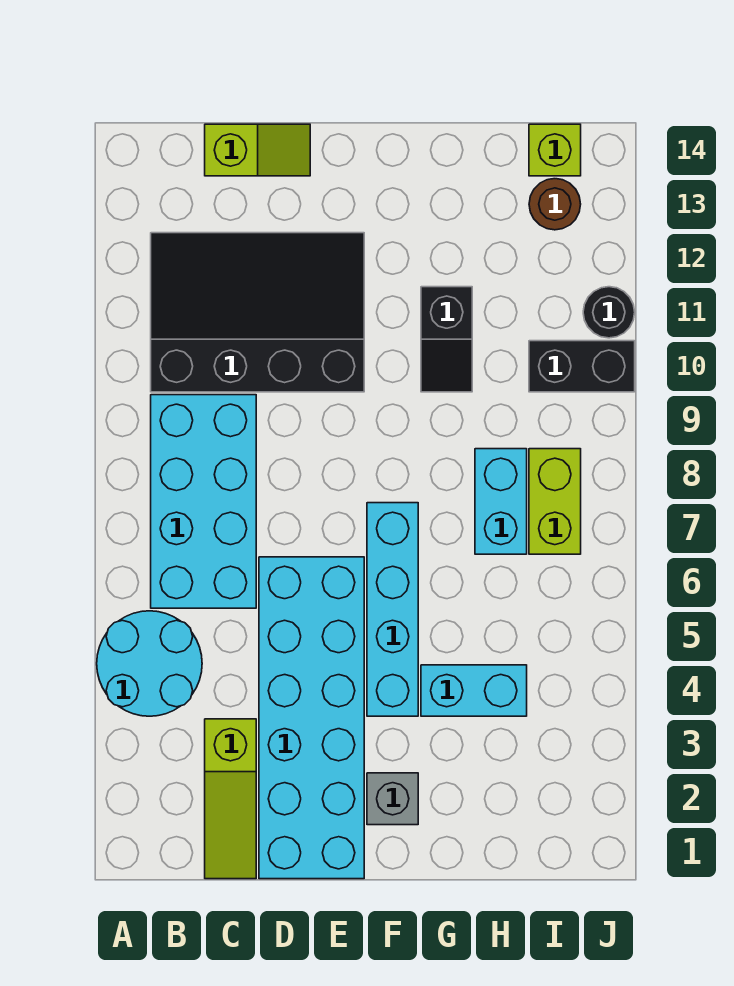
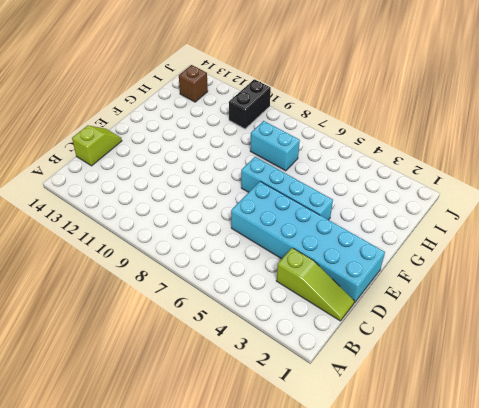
brown brick I13 level 1 -> brown round brick I13 level 1
none -> cyan round brick A4:B5 level 1
none -> cyan brick B6:C9 level 1
none -> black slope B10:E12 level 1 top 10

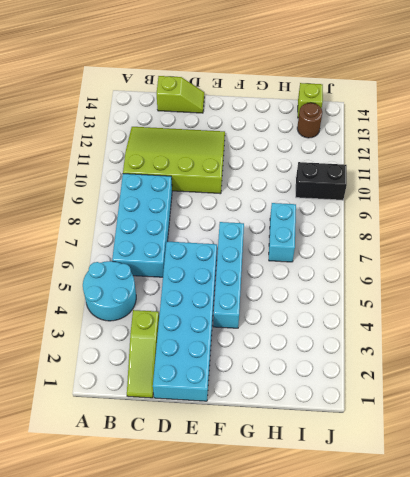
lime slope B10:E12 level 1 top 10 -> black slope B10:E12 level 1 top 10
none -> grey brick F2 level 1
none -> cyan brick G4:H4 level 1
none -> black slope G10:G11 level 1 top 11

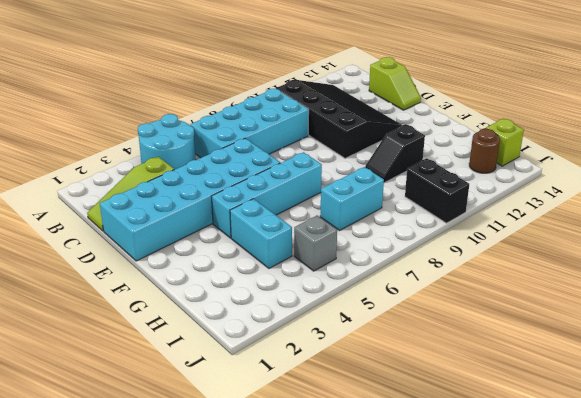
grey brick I5 level 1 -> grey brick F2 level 1
none -> lime brick I7:I8 level 1
none -> black round brick J11 level 1

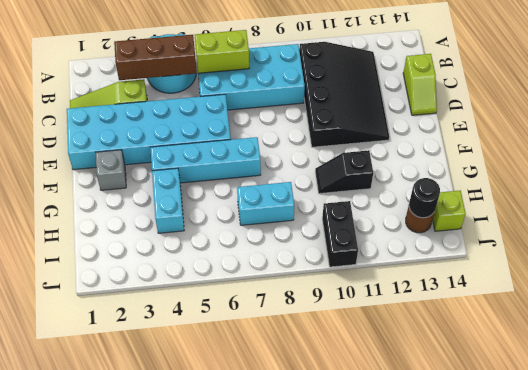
brown brick B3:B5 level 2 -> none
lime brick B6:B7 level 2 -> lime brick I7:I8 level 1
black round brick I13 level 2 -> black round brick J11 level 1

